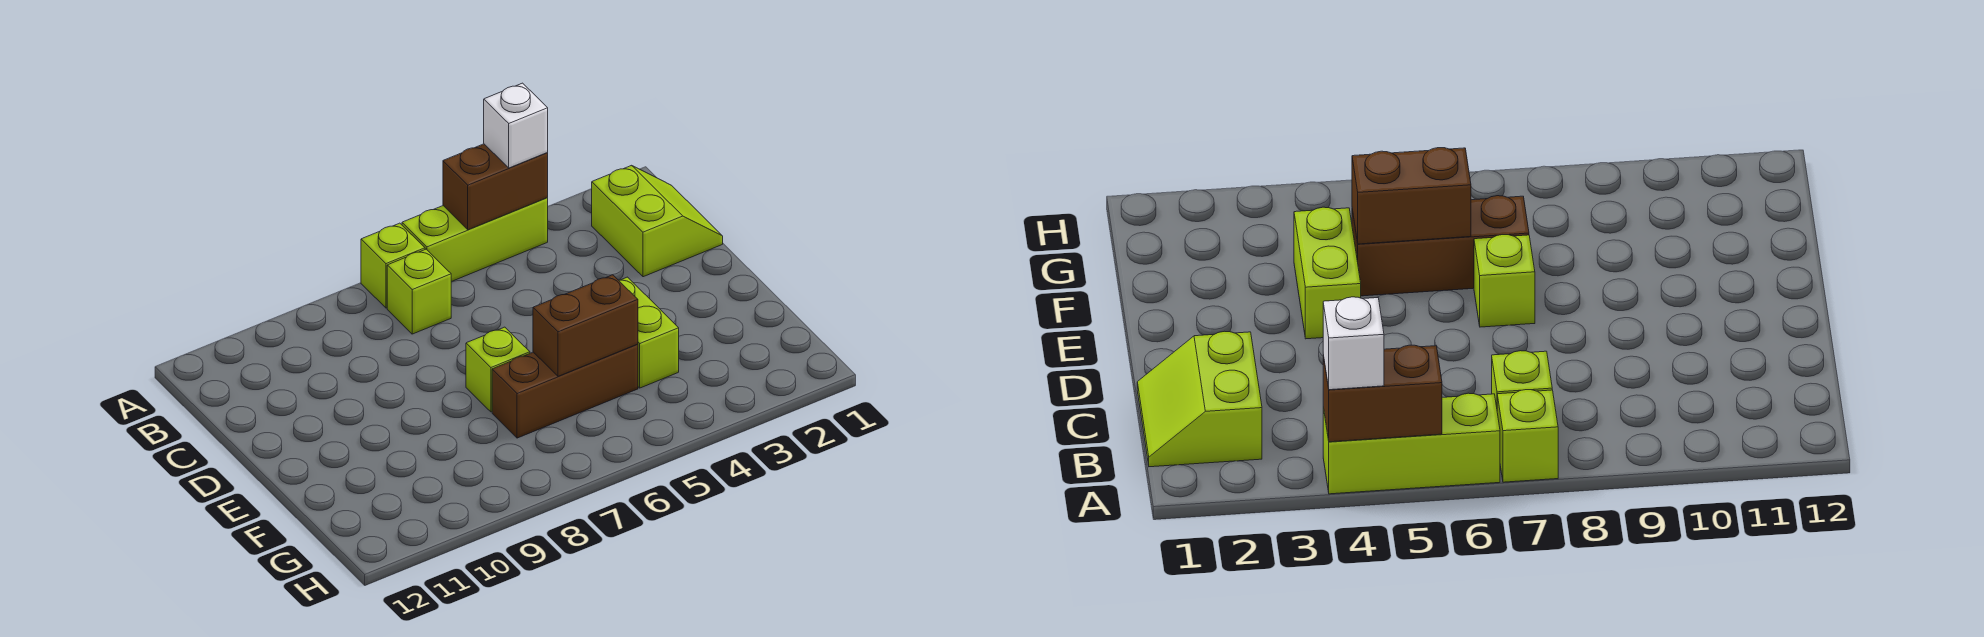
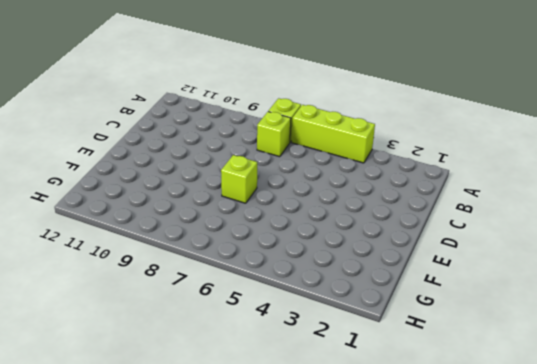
none -> lime slope B1:C2 level 1 top 2
none -> lime brick E4:F4 level 1

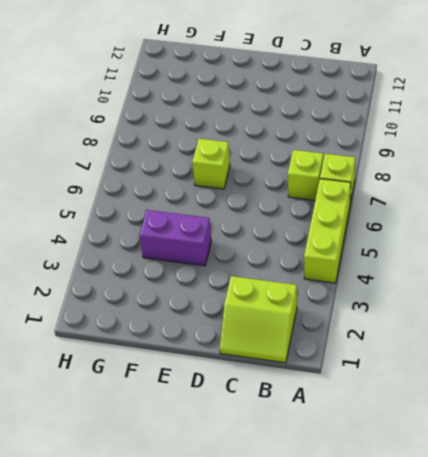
purple brick E4:F4 level 1 -> lime brick E4:F4 level 1
none -> brown brick F5:F7 level 1
none -> brown brick A4:A5 level 2

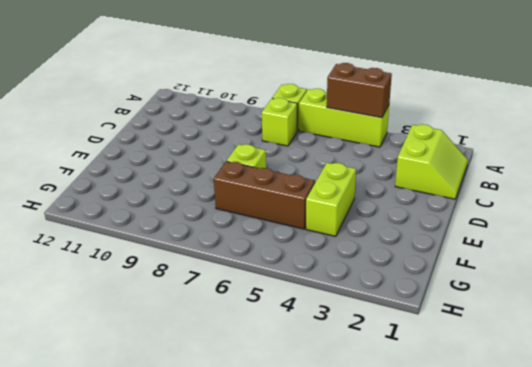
none -> brown brick F5:F6 level 2
none -> white brick A4 level 3

